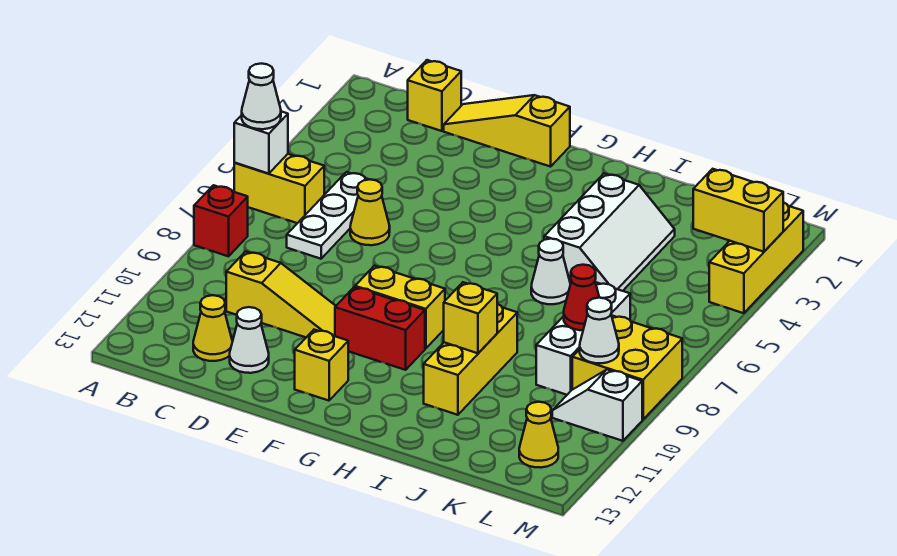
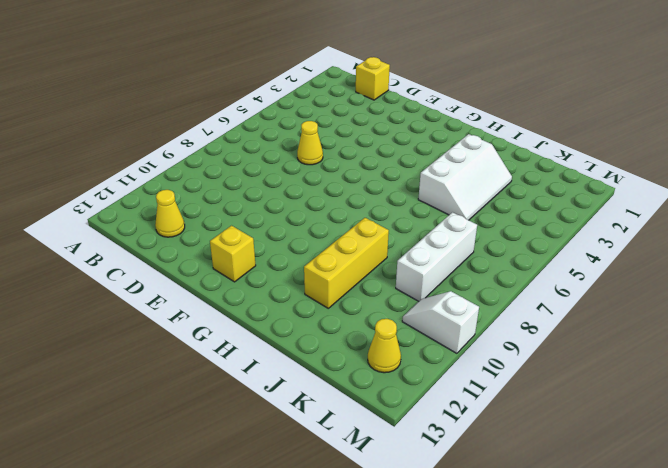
none -> yellow brick A6:B6 level 1
none -> red brick A8 level 1
none -> white plate C5:C7 level 1

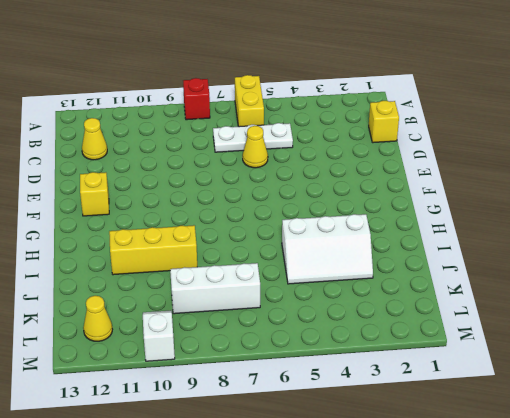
none -> yellow slope C10:E10 level 1 top C
none -> yellow slope D1:F1 level 1 top F
none -> white cone D12 level 1

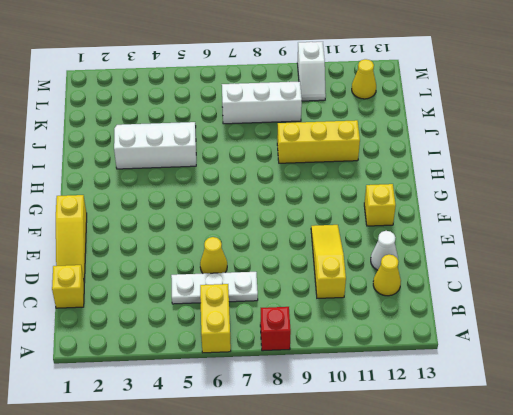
none -> yellow brick F9:G9 level 1
none -> red brick F10:G10 level 1
none -> white cone I6 level 1

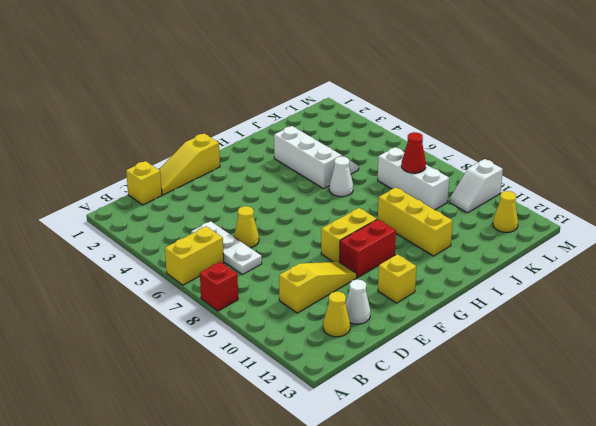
none -> yellow brick L8:M9 level 1
none -> yellow brick M2:M4 level 1
none -> white brick A6 level 2

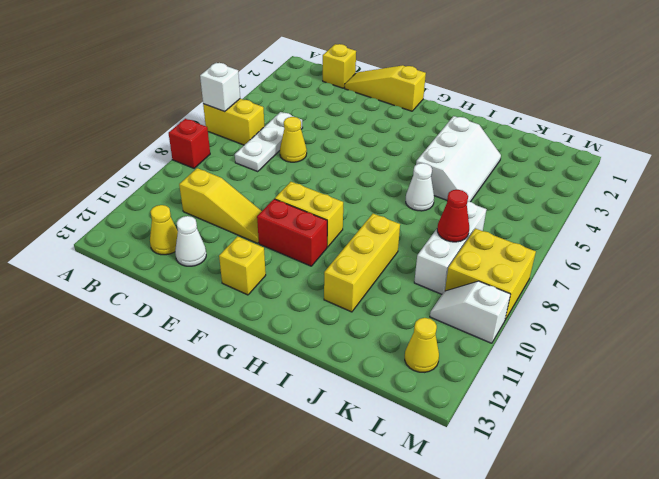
none -> yellow brick M2:M4 level 1
none -> yellow brick I10 level 2
none -> yellow brick L3:M3 level 2

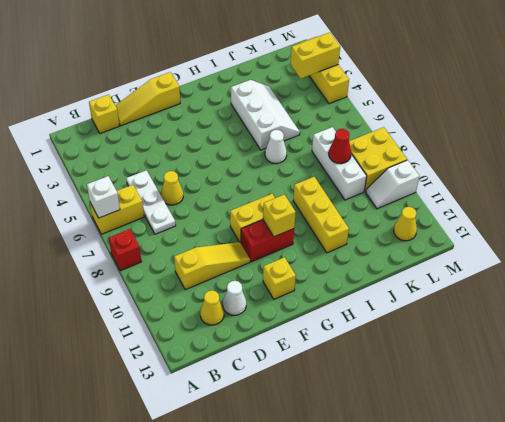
yellow brick G10 level 2 -> yellow brick I10 level 2
none -> white cone L9 level 2
none -> white cone A6 level 3

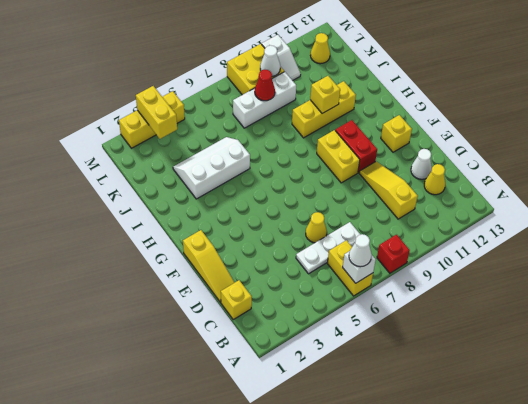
none -> white cone I6 level 1

